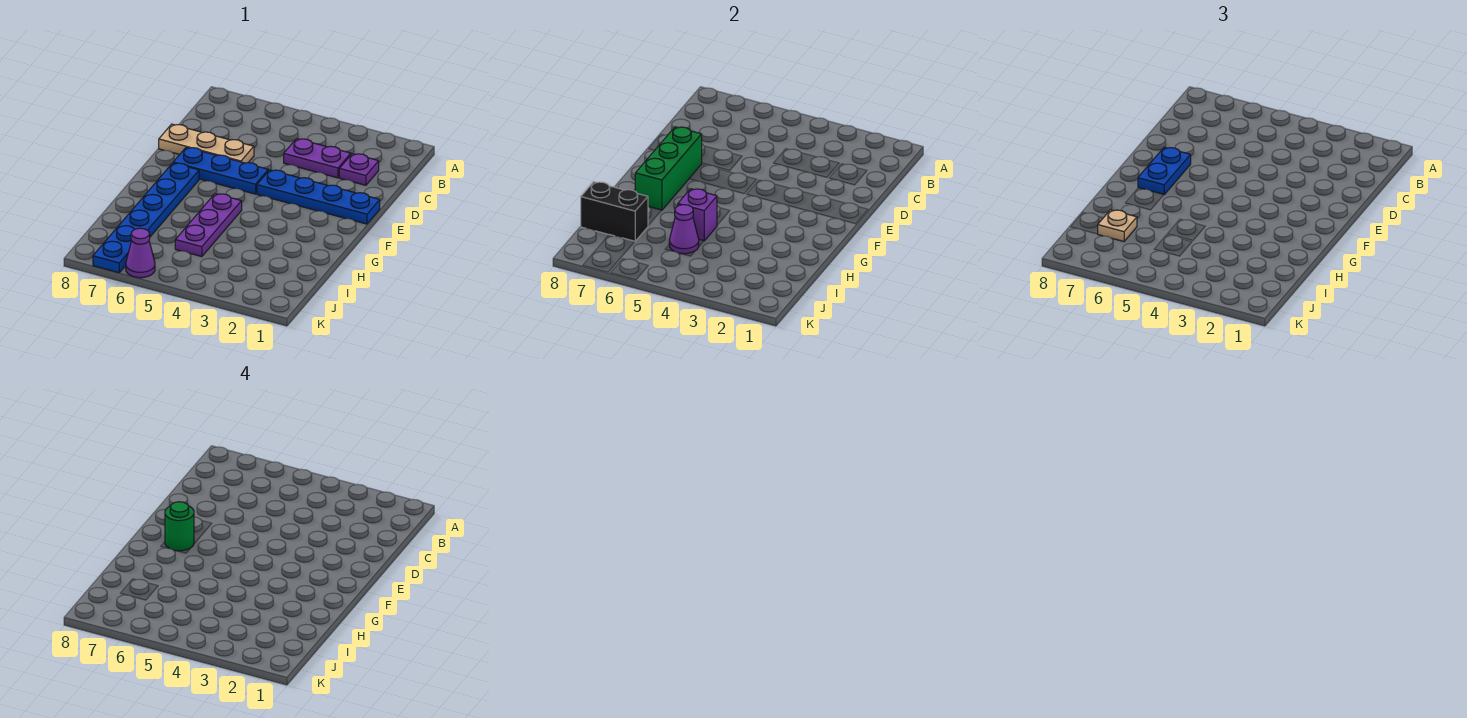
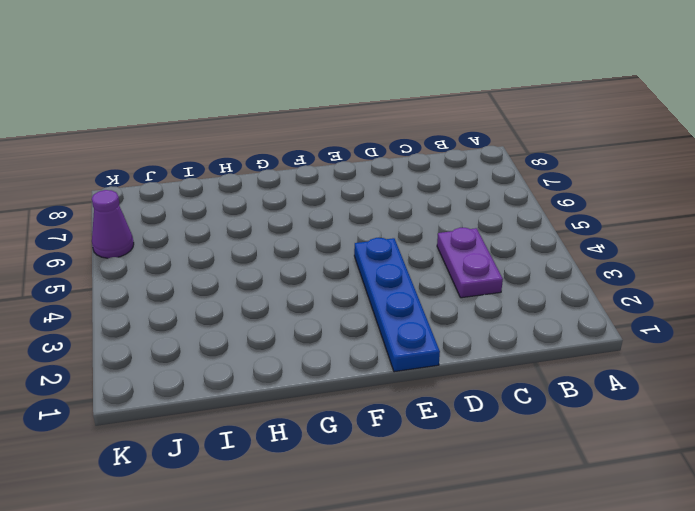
none -> purple plate C2 level 1
none -> tan plate D6:D8 level 1
none -> blue plate E5:E7 level 1

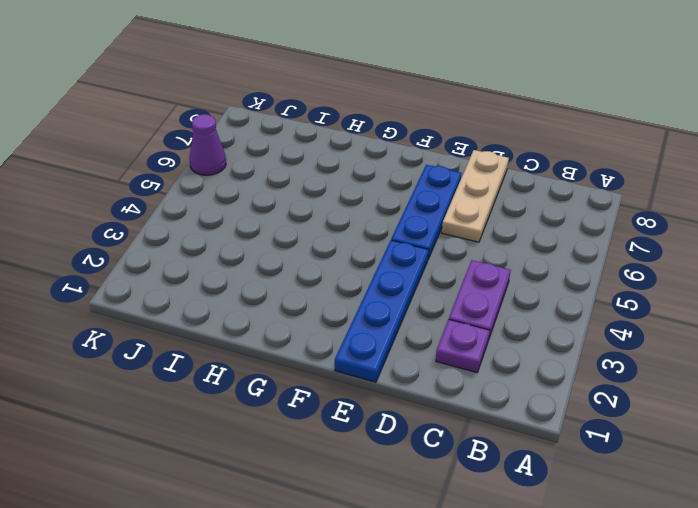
none -> blue plate F7:K7 level 1
none -> purple plate G5:I5 level 1
none -> green brick E7:G7 level 2

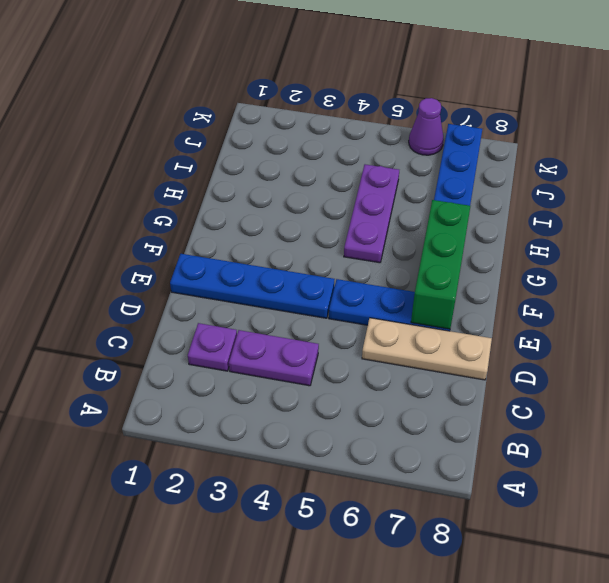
none -> purple brick H5 level 2
none -> purple cone I5 level 2
none -> black brick I7:I8 level 2

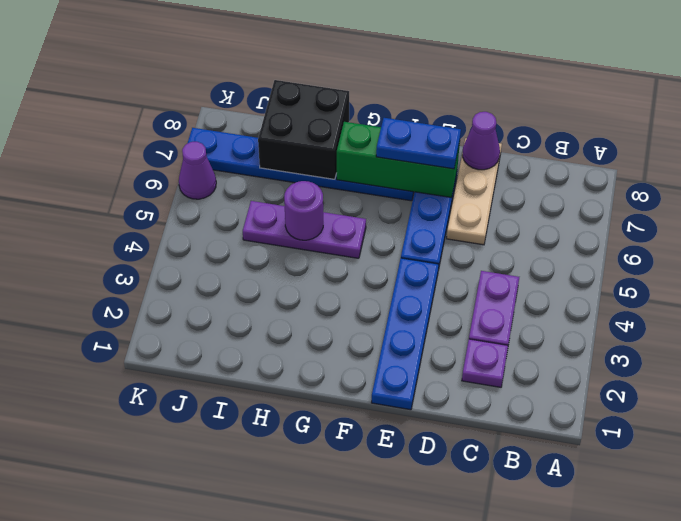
purple cone D8 level 2 -> purple cone I5 level 2
purple round brick H5 level 2 -> purple brick H5 level 2
black brick H7:I8 level 2 -> black brick I7:I8 level 2
none -> tan plate I7 level 3
none -> green round brick F7 level 4

